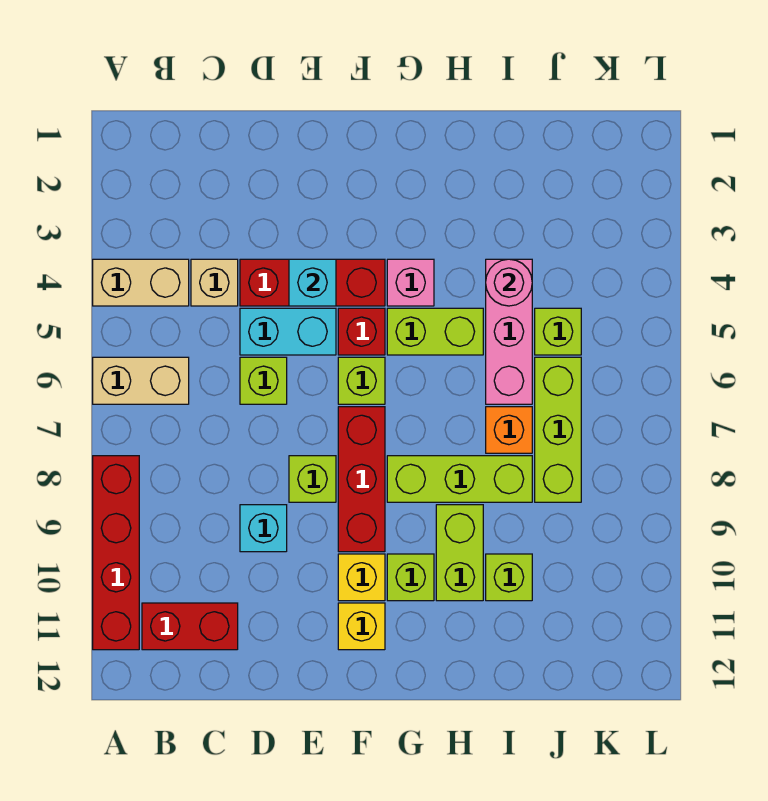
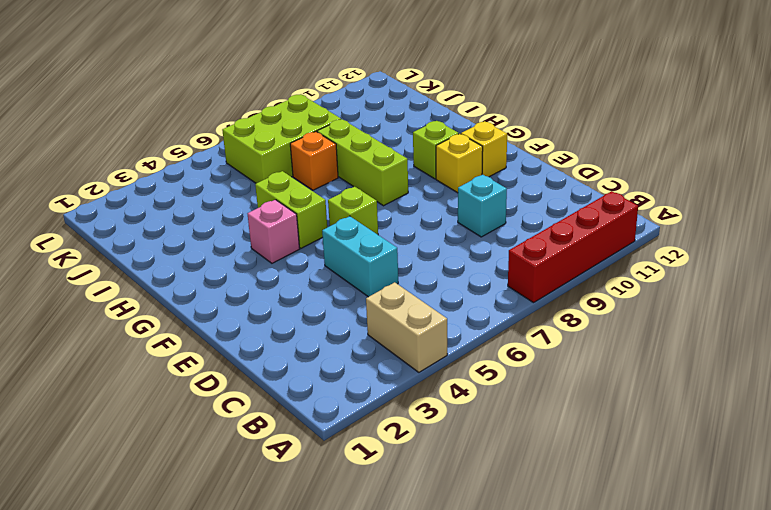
lime brick J6:K8 level 1 -> lime brick J6:J8 level 1
none -> tan brick A6:B6 level 1
none -> red brick B11:C11 level 1
none -> tan brick C4 level 1

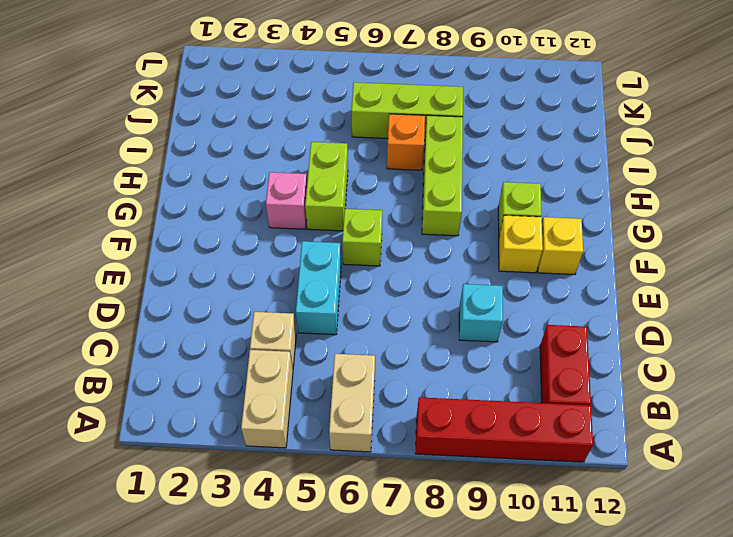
none -> red brick D4:F4 level 1
none -> lime brick D6 level 1
none -> lime brick E8 level 1

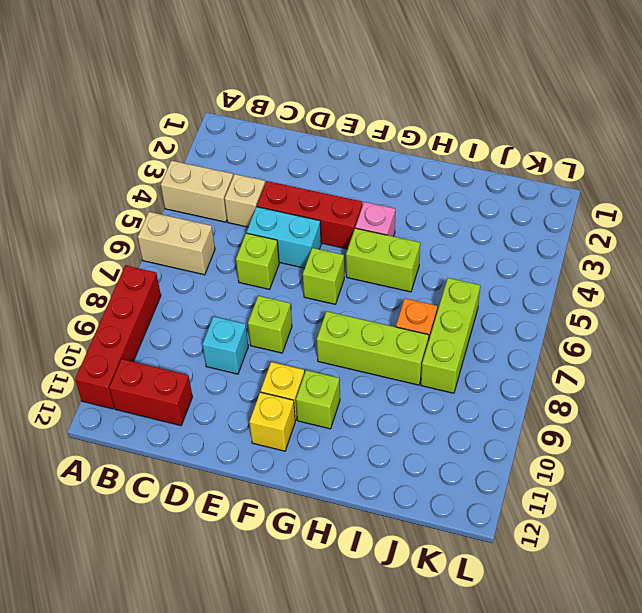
none -> red brick F5 level 1
none -> red brick F7:F9 level 1
none -> lime brick H9:H10 level 1

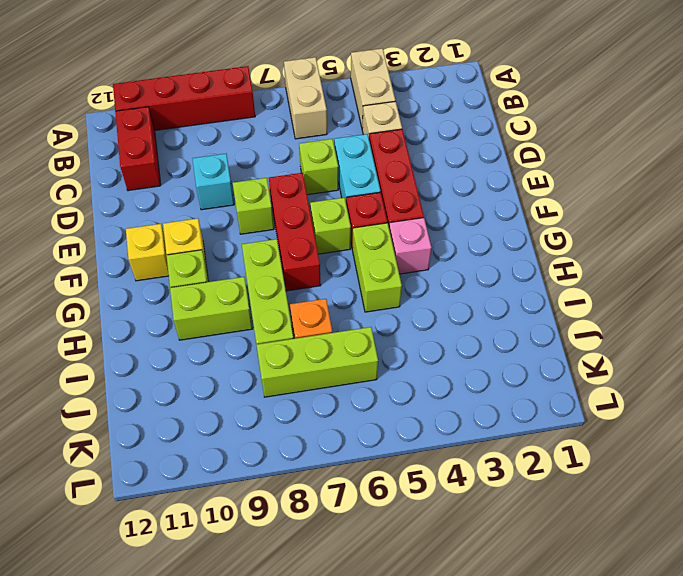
red brick E7:G7 level 1 -> red brick F7:F9 level 1
none -> pink brick I4:I6 level 1
none -> lime brick I10 level 1
none -> lime brick J5 level 1

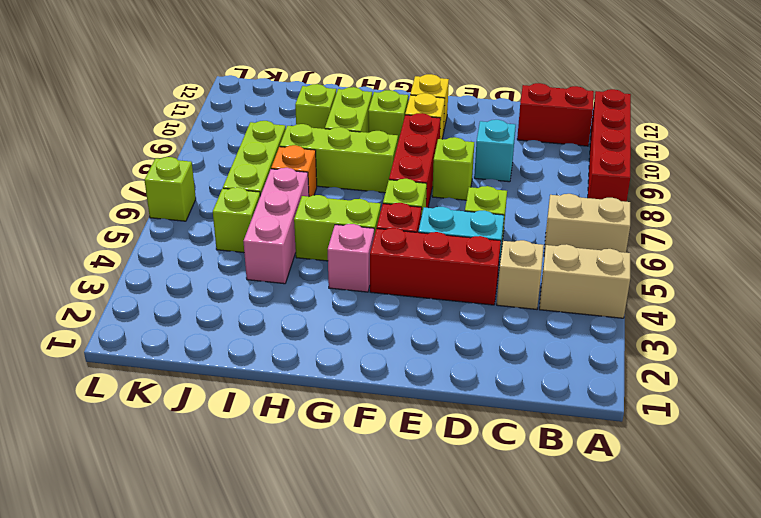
lime brick L6 level 1 -> none
none -> cyan brick E4 level 2
none -> pink round brick I4 level 2

